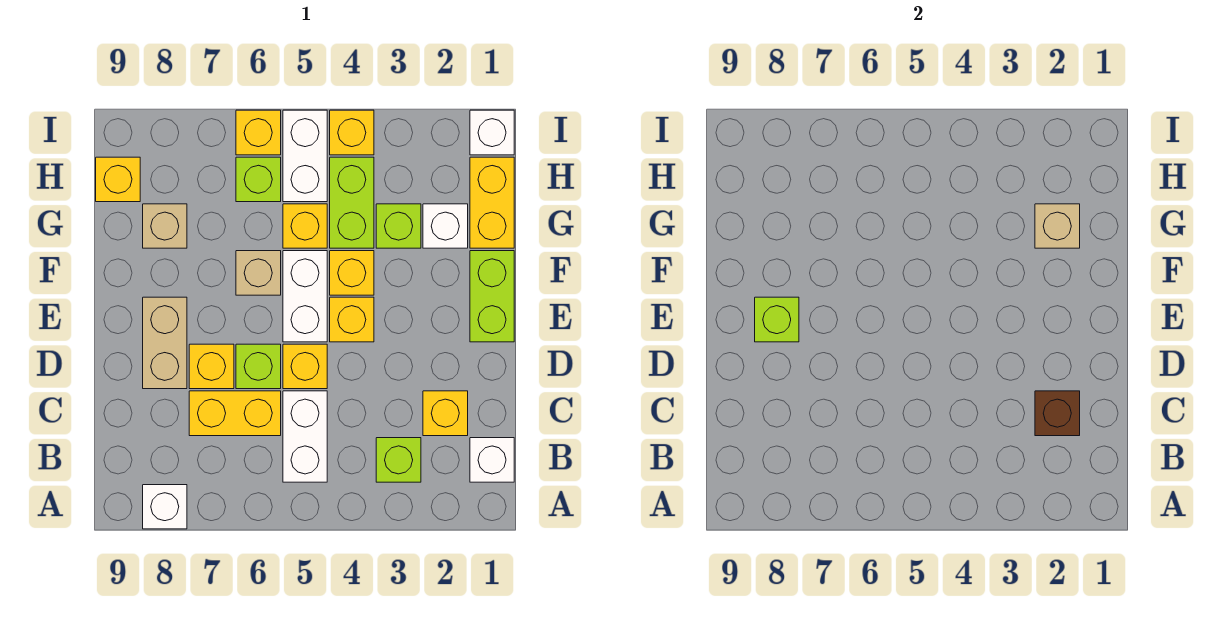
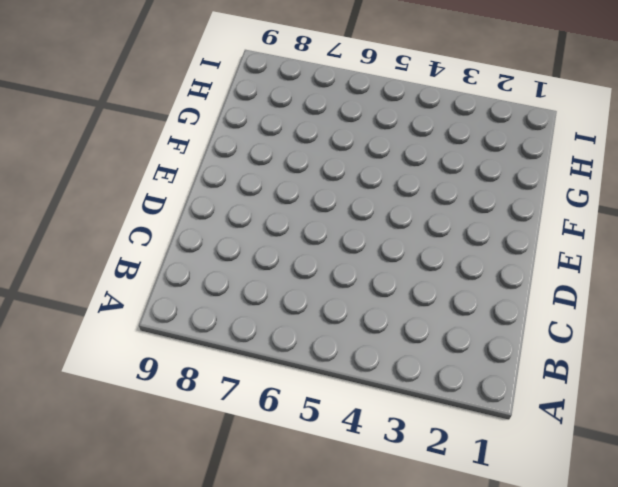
none -> white brick A8 level 1
none -> white brick B1 level 1
none -> lime brick B3 level 1
none -> white brick B5:C5 level 1

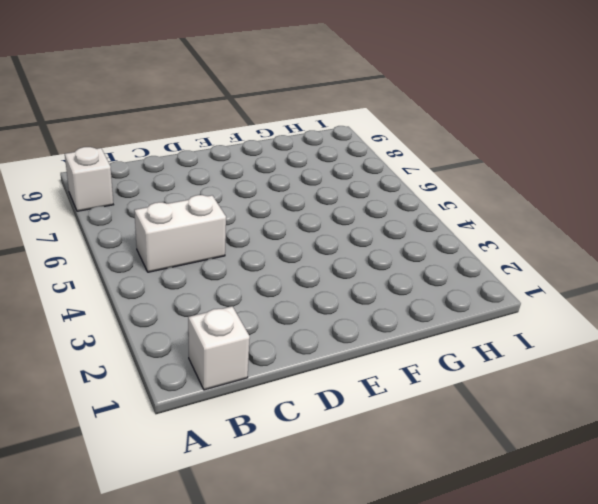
none -> lime brick B3 level 1
none -> yellow brick C2 level 1
none -> yellow brick C6:C7 level 1
none -> yellow brick D5 level 1

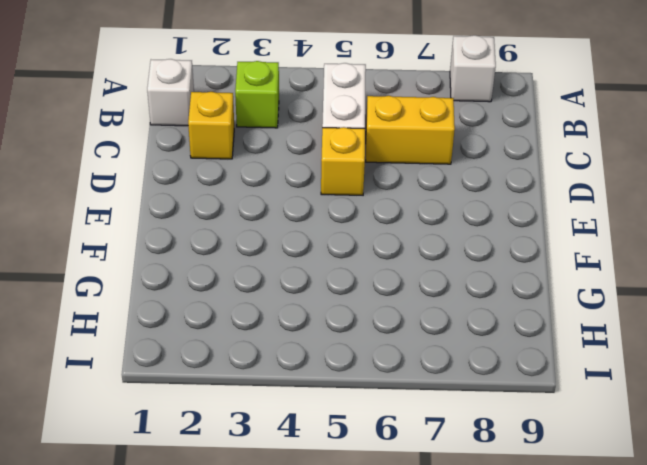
none -> lime brick D6 level 1
none -> yellow brick D7 level 1
none -> tan brick D8:E8 level 1
none -> lime brick E1:F1 level 1

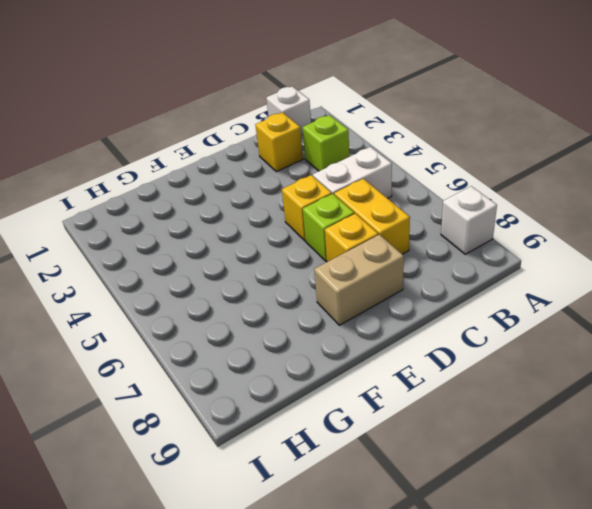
none -> lime brick E1:F1 level 1
none -> yellow brick E4 level 1
none -> white brick E5:F5 level 1
none -> yellow brick F4 level 1

